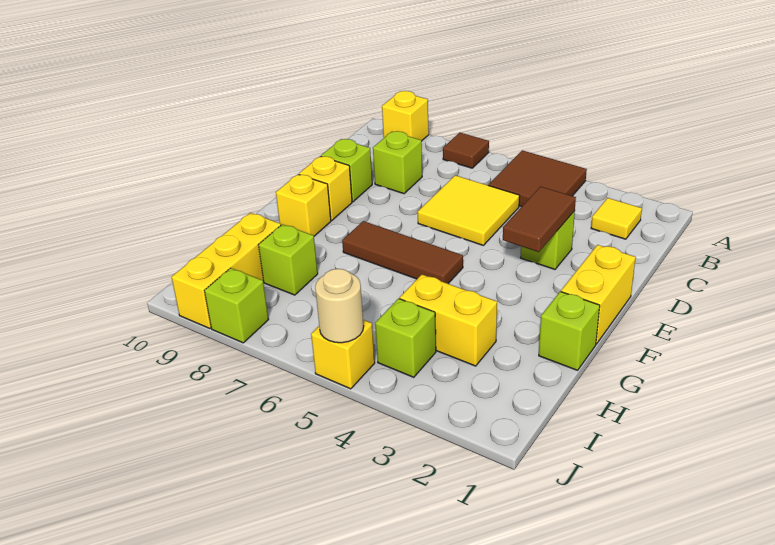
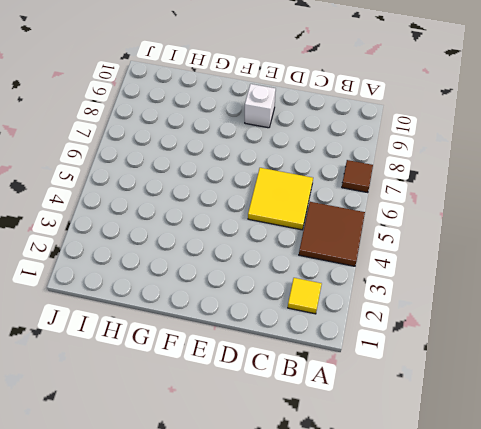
white brick E9 level 1 -> yellow brick E9 level 1
none -> yellow brick A9 level 1
none -> lime brick C8 level 1
none -> lime brick D3 level 1

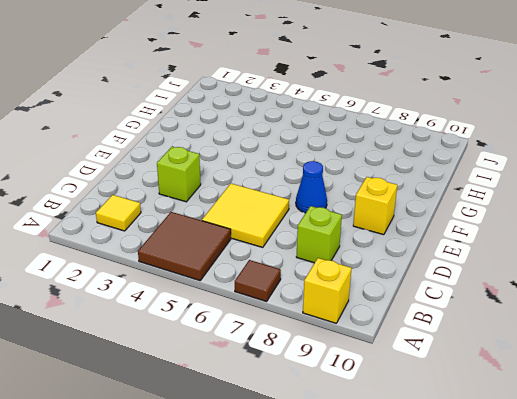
blue cone E7 level 1 -> none
none -> lime brick D9 level 1
none -> yellow brick E1:F1 level 1
none -> brown tile F5:F7 level 1

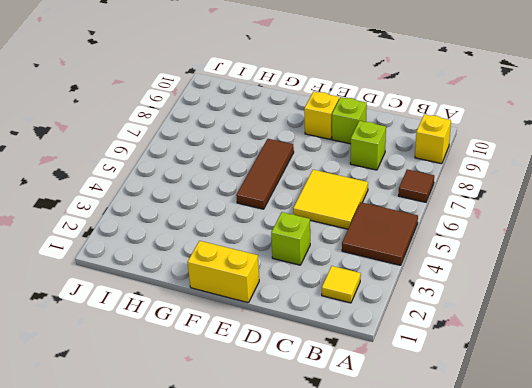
none -> yellow brick F9 level 1
none -> lime brick G1 level 1
none -> yellow brick H3:H4 level 1

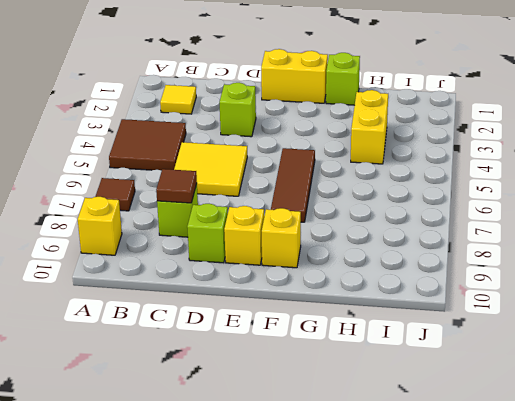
brown tile C8 level 2 -> none
none -> lime brick H8 level 1
none -> yellow brick H9:J9 level 1
none -> lime brick I4 level 1

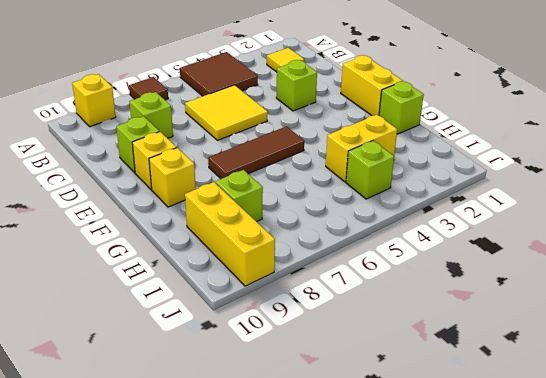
none -> yellow brick J5 level 1
none -> lime brick J8 level 1
none -> brown tile D3:E3 level 2

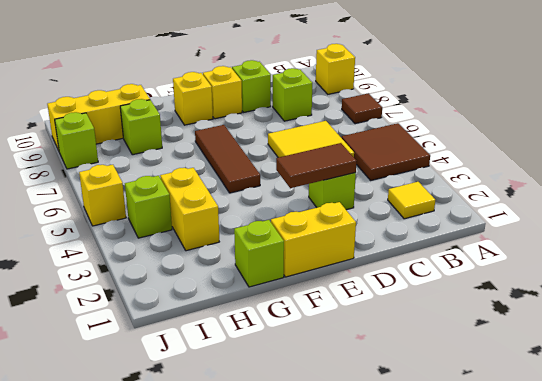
none -> tan round brick J5 level 2

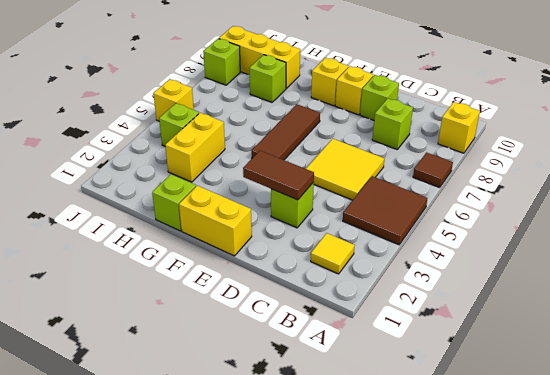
none -> tan round brick J5 level 2

